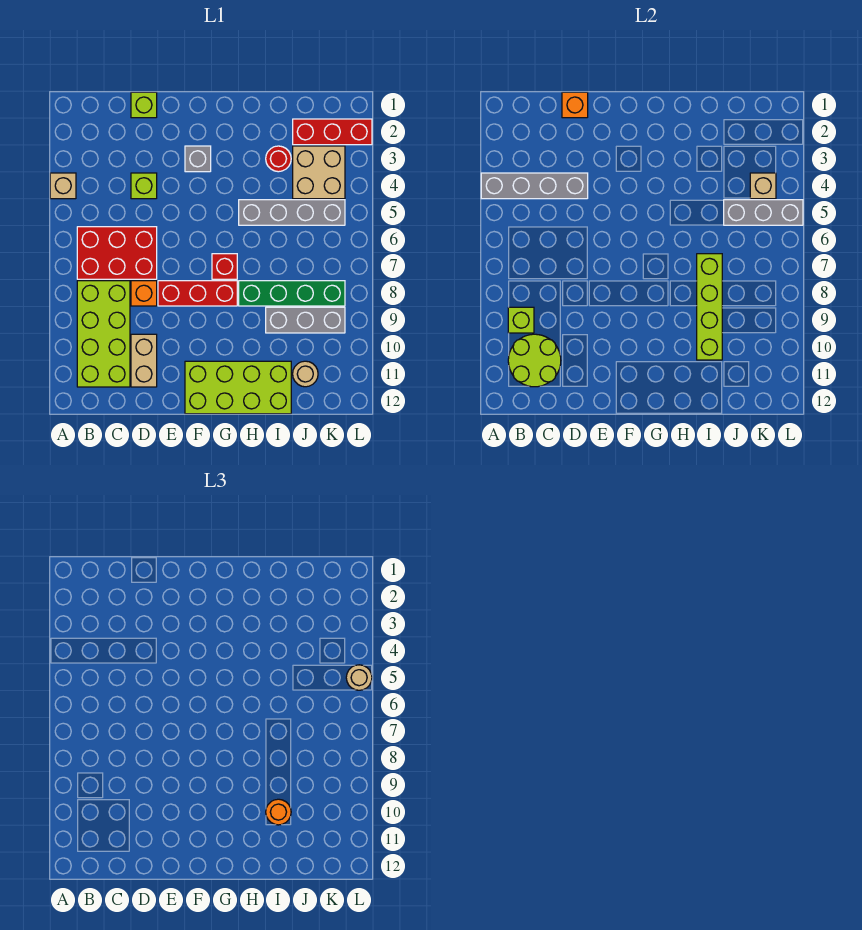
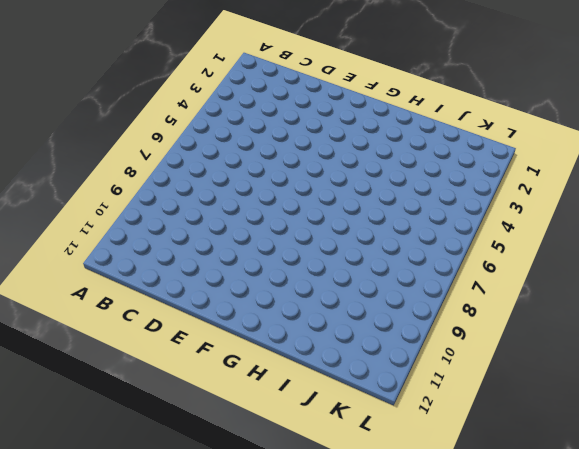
none -> tan brick A4 level 1
none -> red brick B6:D7 level 1
none -> lime brick B8:C11 level 1

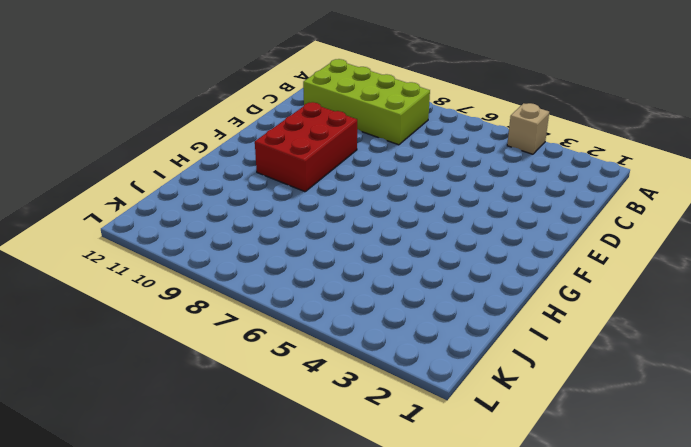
red brick E9:G10 level 1 -> red brick B6:D7 level 1
none -> lime brick D1 level 1
none -> lime brick D4 level 1
none -> orange brick D8 level 1

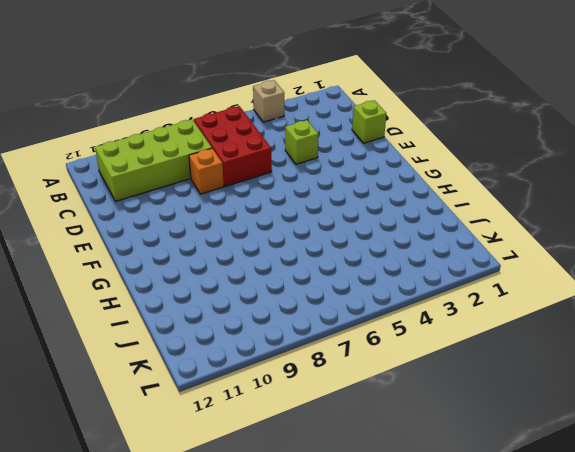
none -> tan brick D10:D11 level 1
none -> red brick E8:G8 level 1
none -> grey brick F3 level 1

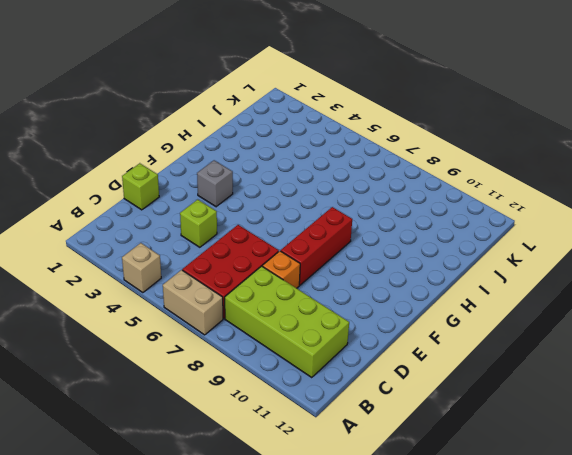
tan brick A6:A7 level 1 -> tan brick D10:D11 level 1
none -> lime brick F11:I12 level 1
none -> red brick G7 level 1
none -> grey brick H5:K5 level 1

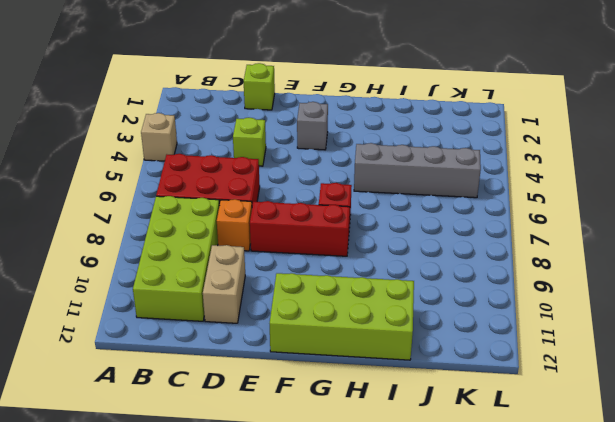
none -> green brick H8:K8 level 1
none -> red round brick I3 level 1
none -> grey brick I9:K9 level 1

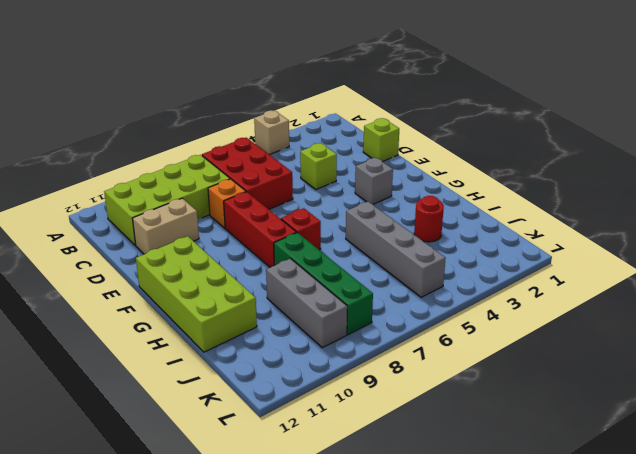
none -> red brick J2:L2 level 1
none -> tan brick J3:K4 level 1
none -> tan round brick J11 level 1

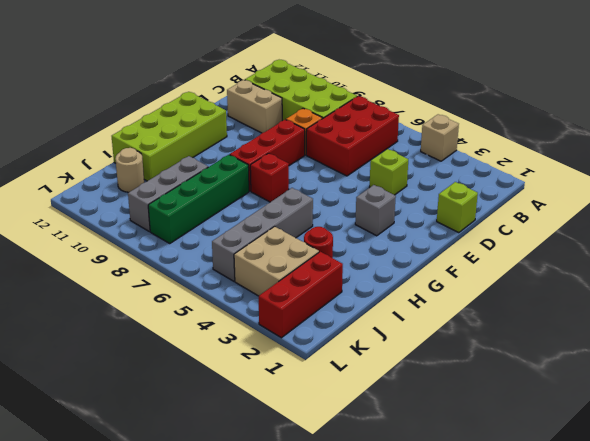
none -> grey brick A4:D4 level 2
none -> lime brick B9 level 2
none -> lime round brick B10:C11 level 2

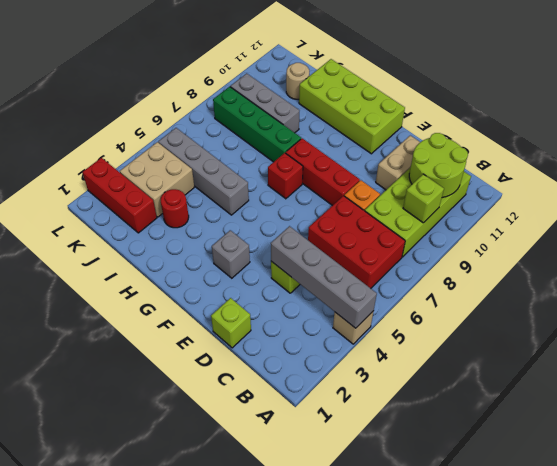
none -> orange brick D1 level 2
none -> lime brick I7:I10 level 2
none -> grey brick J5:L5 level 2

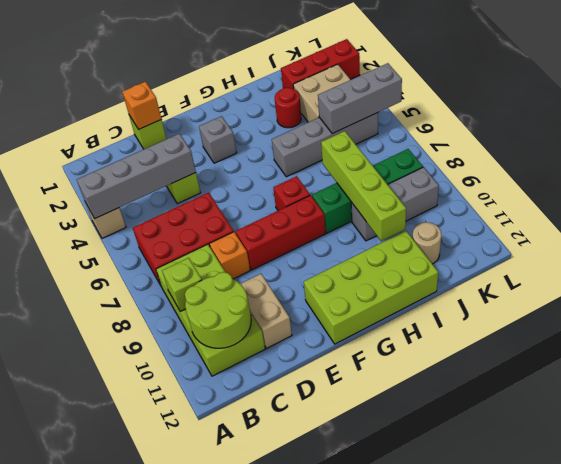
none -> tan brick K4 level 2
none -> orange round brick I10 level 3
none -> tan round brick L5 level 3

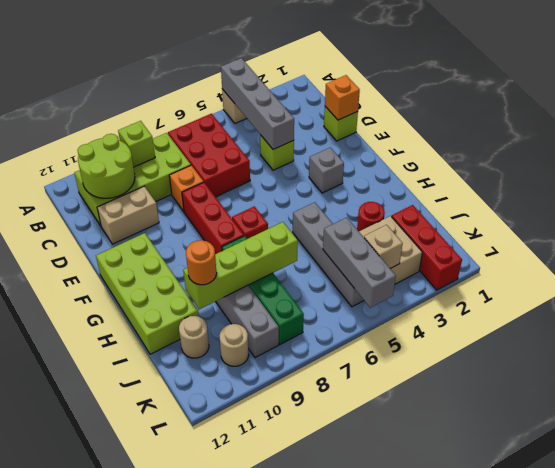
tan round brick K10 level 1 -> tan round brick L5 level 3

